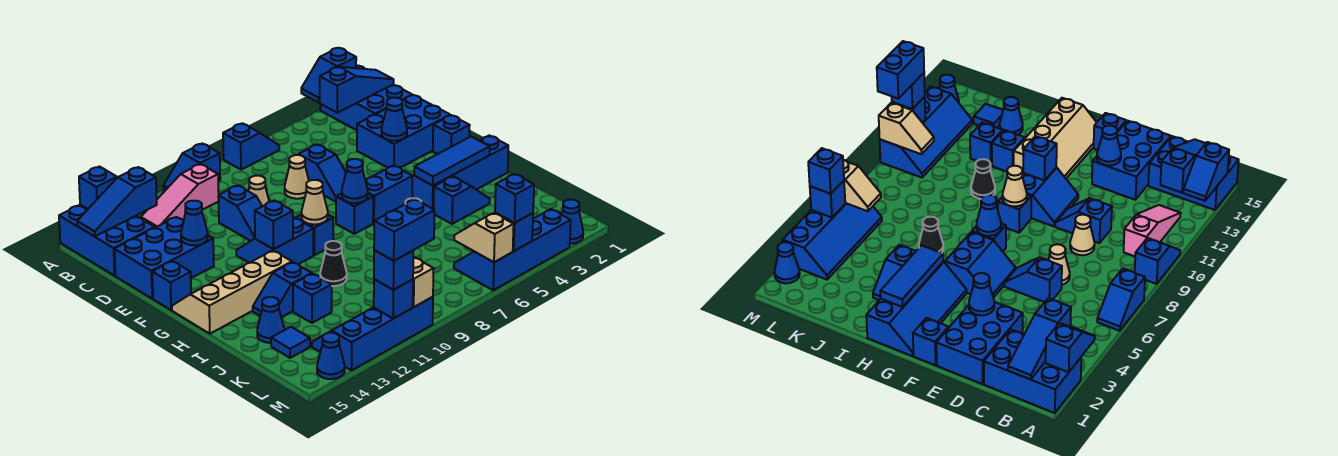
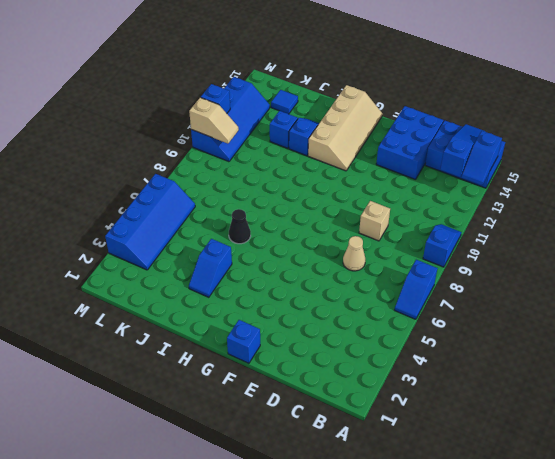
tan brick D9 level 1 -> tan cone D9 level 1
none -> blue brick A1:C2 level 1
none -> pink slope B10:B12 level 1 top 10
none -> blue brick D1:E3 level 1
none -> blue slope D6:E6 level 1 top D

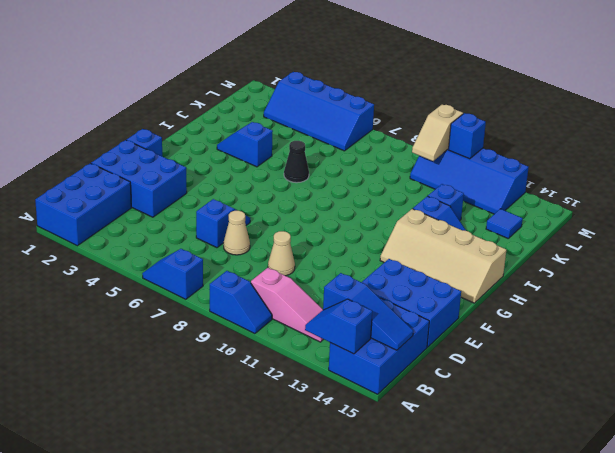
none -> blue slope D10:E10 level 1 top D
none -> blue slope F5:G6 level 1 top G
none -> blue slope F10:G11 level 1 top G
none -> blue brick F15 level 1

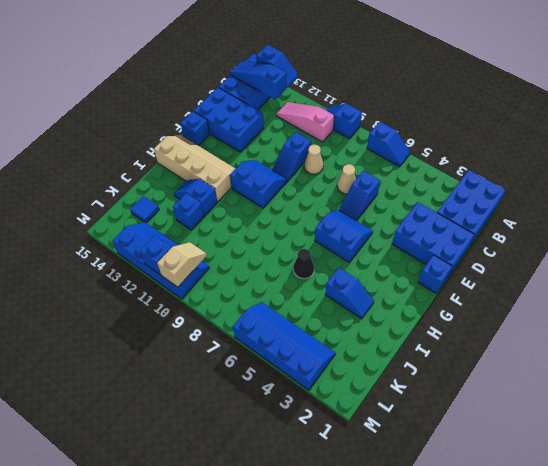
none -> blue slope G1:H4 level 1 top H
none -> blue brick G7 level 1
none -> blue brick G9 level 1
none -> black cone I10 level 1

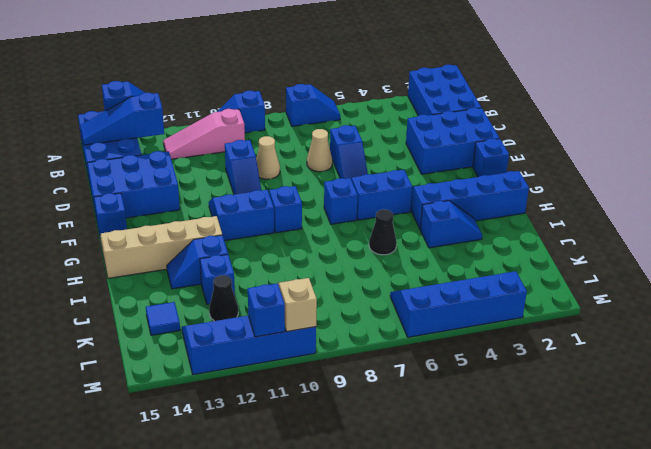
black cone K12 level 1 -> black cone I10 level 1
none -> blue cone J14 level 1
none -> blue cone M2 level 1
none -> blue cone M14 level 1
none -> blue slope A2:A3 level 2 top 2

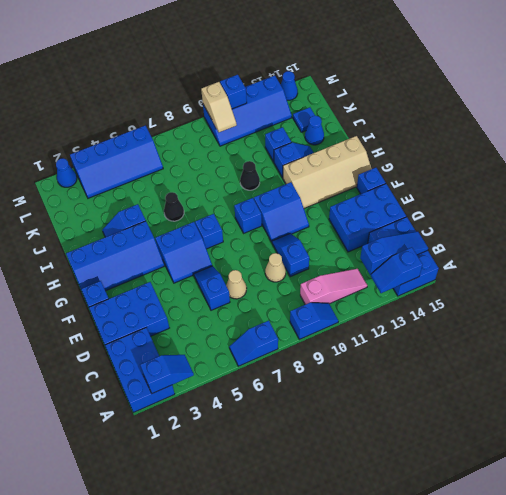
none -> blue slope B1:B3 level 2 top 3
none -> blue cone E3 level 2
none -> blue cone E13 level 2
none -> blue cone G7 level 2

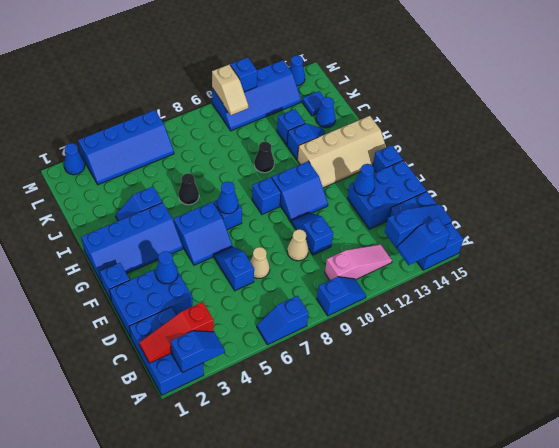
red slope B1:B3 level 2 top 3 -> blue slope B1:B3 level 2 top 3
none -> tan cone G9 level 2
none -> blue brick G11 level 2
none -> blue tile H2:H4 level 2
none -> tan slope L6:M6 level 2 top M

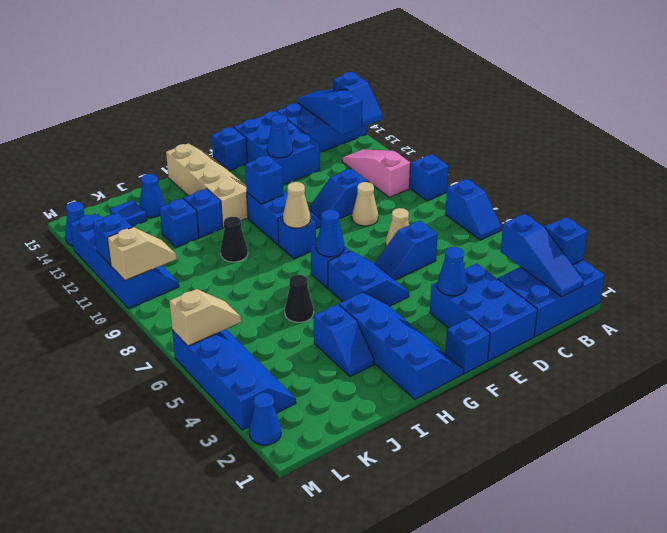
none -> blue tile H2:H4 level 2
none -> blue brick M5 level 2
none -> blue brick M5 level 3
none -> blue brick M11 level 3

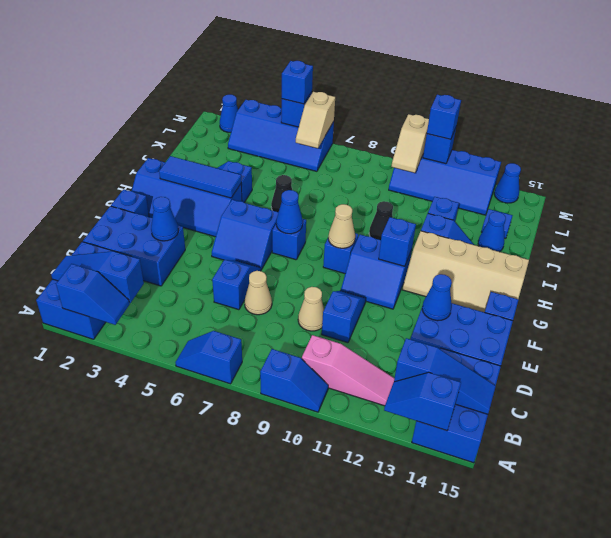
none -> blue brick M10:M11 level 4

